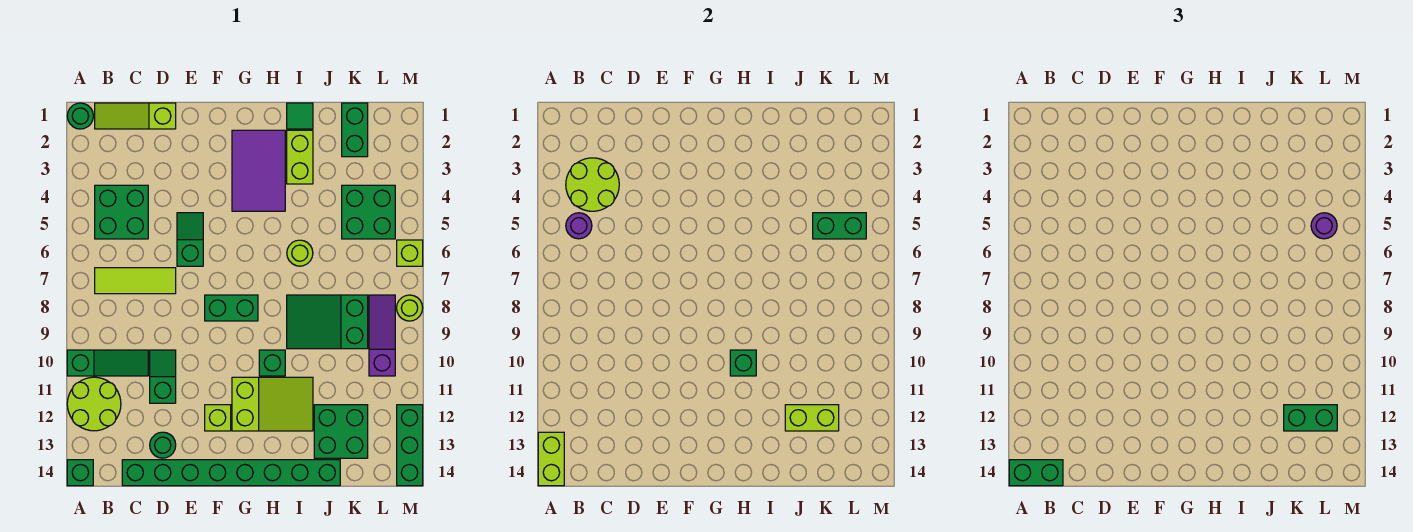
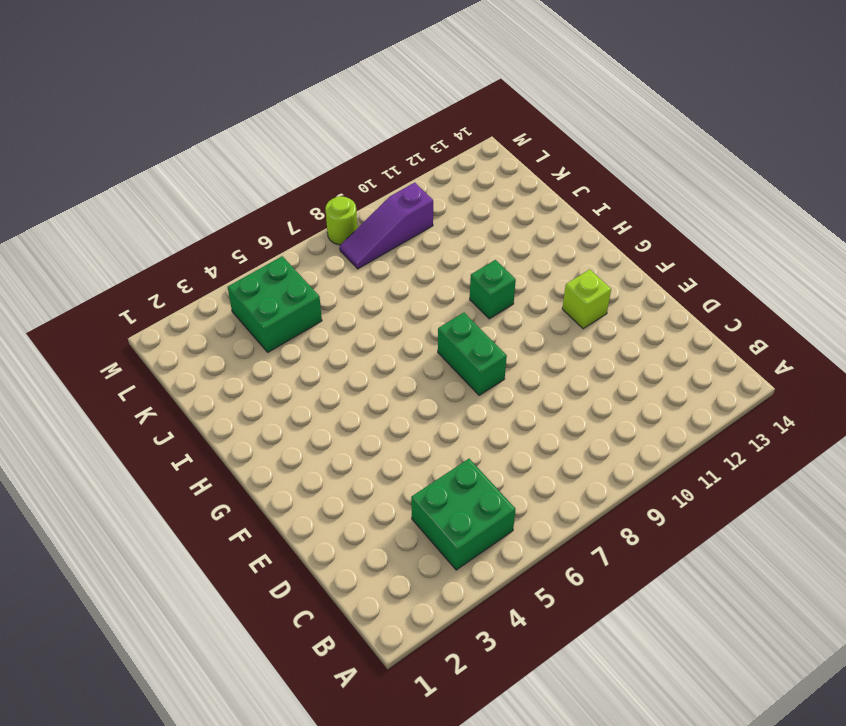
none -> green round brick A1 level 1
none -> green slope A10:C10 level 1 top A
none -> lime round brick A11:B12 level 1
none -> green brick A14 level 1

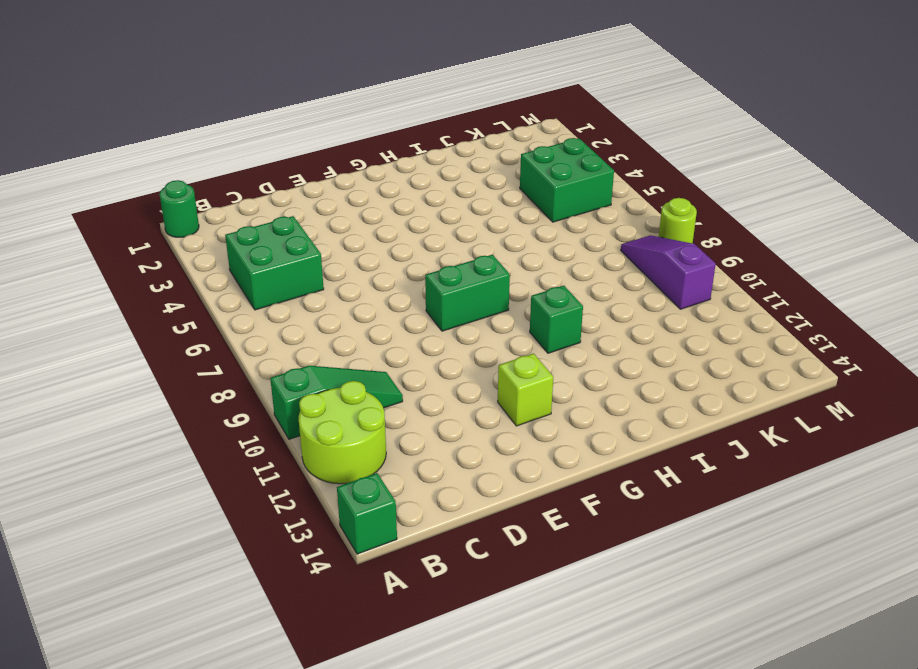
none -> lime slope B1:D1 level 1 top D
none -> lime tile B7:D7 level 1
none -> green brick C14:J14 level 1
none -> green slope D10:D11 level 1 top 11

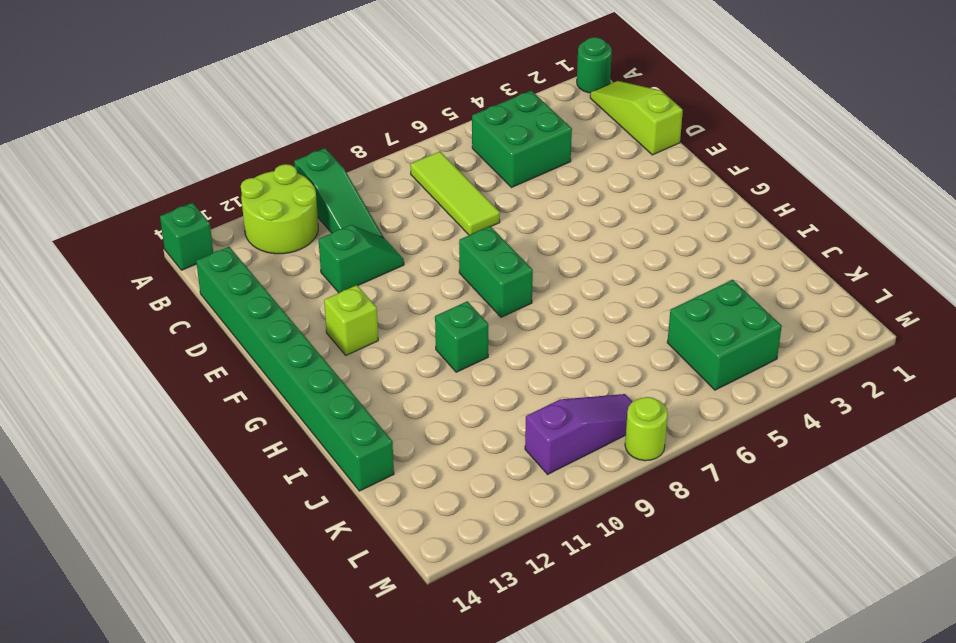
none -> green round brick D13 level 1
none -> green slope E5:E6 level 1 top 6
none -> purple tile G2:H4 level 1
none -> lime slope G11:I12 level 1 top G

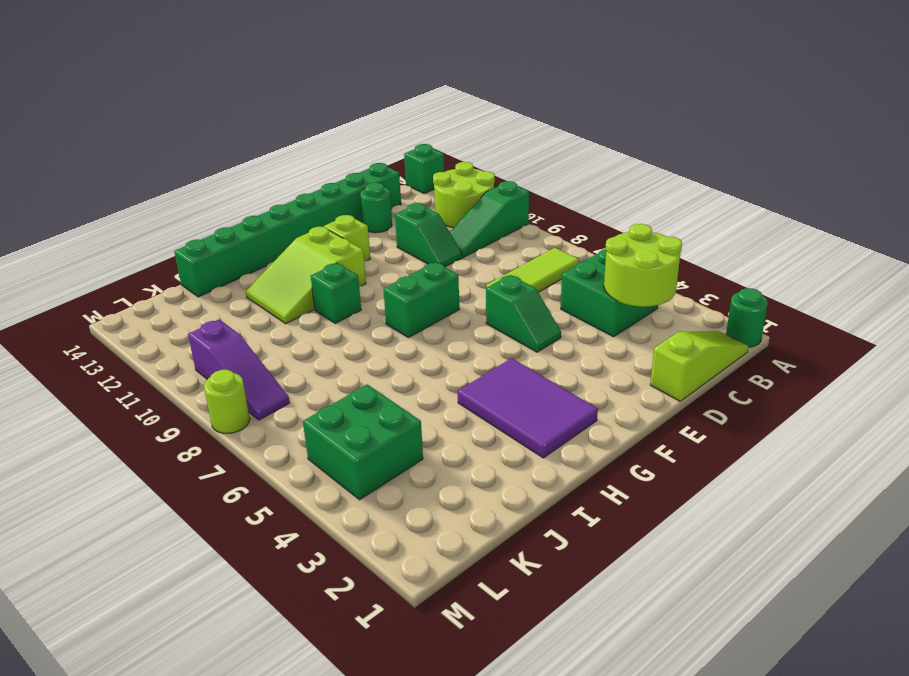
none -> green tile I1 level 1
none -> lime brick I2:I3 level 1
none -> lime round brick I6 level 1
none -> green slope I8:K9 level 1 top K

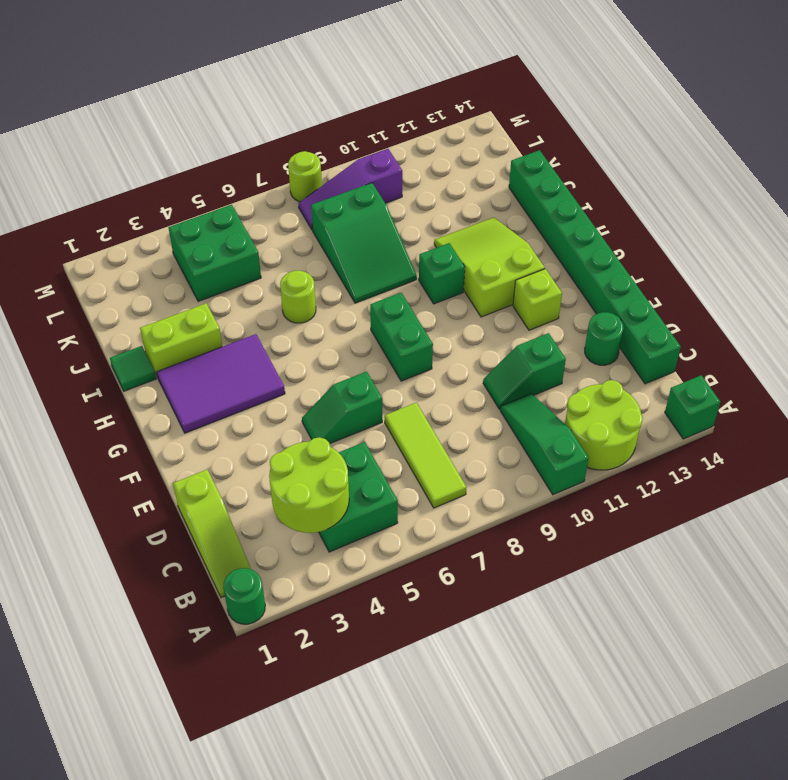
none -> green brick J12:K13 level 1
none -> green brick K1:K2 level 1
none -> lime brick M6 level 1
none -> green brick M12:M14 level 1

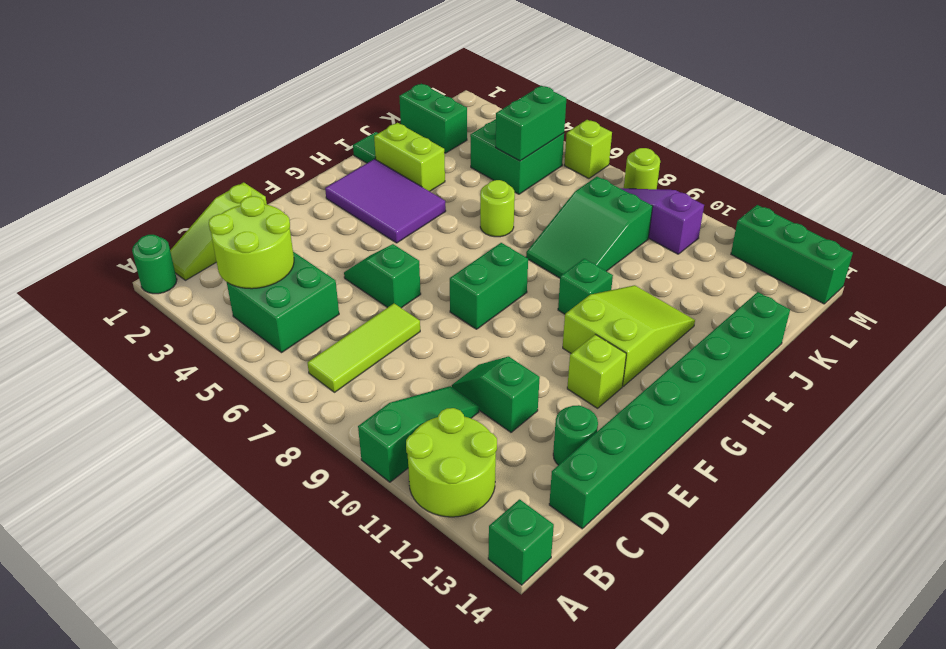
none -> green brick J12:K13 level 1
none -> lime brick A13:A14 level 2
none -> purple round brick B5 level 2
none -> green brick H10 level 2

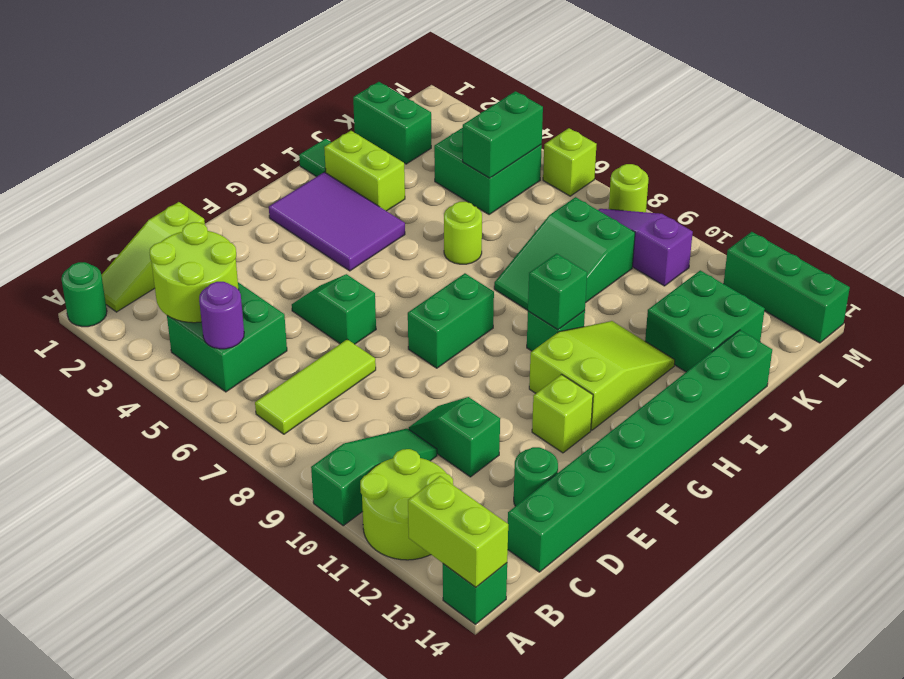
none -> lime brick J12:K12 level 2
none -> green brick A14:B14 level 3
none -> green brick K12:L12 level 3
none -> purple round brick L5 level 3

